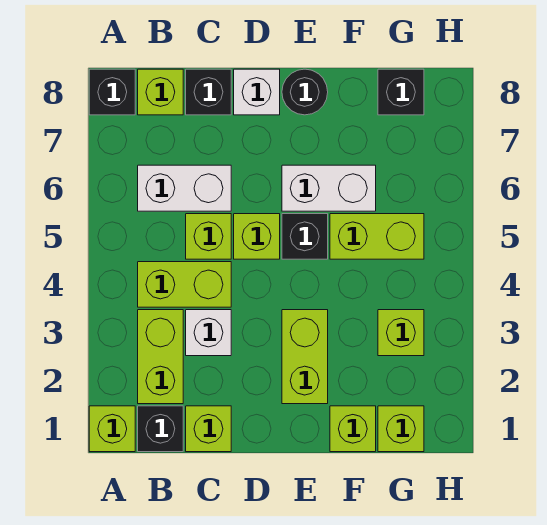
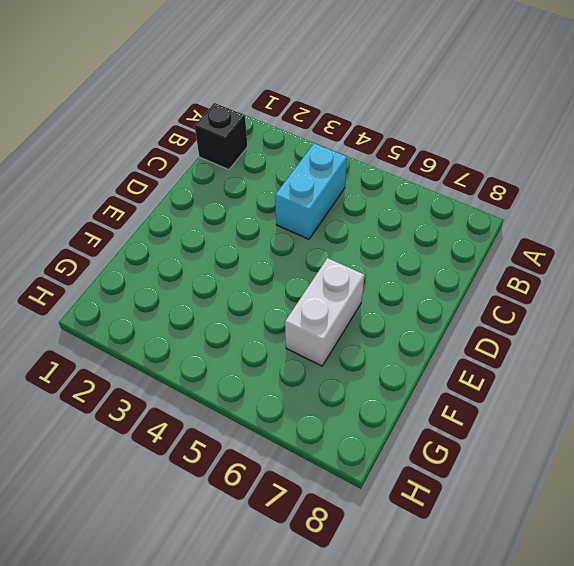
cyan brick B4:C4 level 1 -> lime brick B4:C4 level 1
none -> lime brick A1 level 1
none -> black brick A8 level 1
none -> lime brick B2:B3 level 1

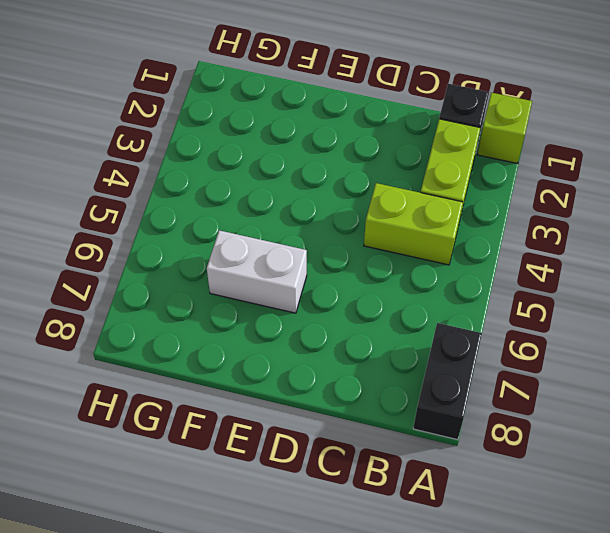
black brick A7:A8 level 1 -> black brick A8 level 1
none -> white brick B6:C6 level 1
none -> lime brick B8 level 1
none -> lime brick C1 level 1

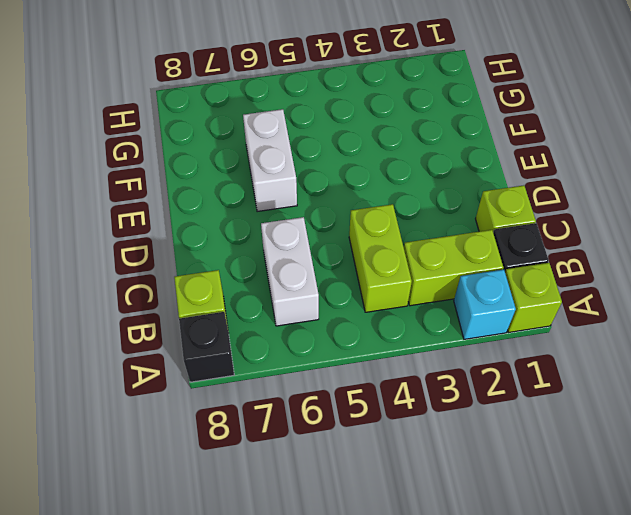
cyan brick A2 level 1 -> none
none -> white brick C3 level 1
none -> lime brick C5 level 1
none -> black brick C8 level 1

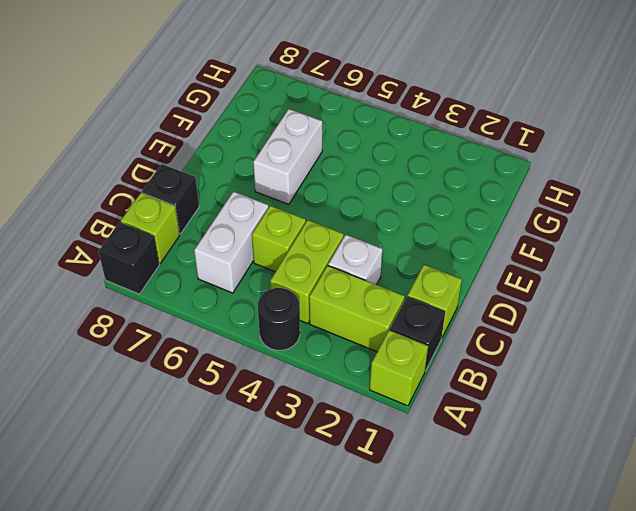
black round brick A4 level 1 -> black round brick E8 level 1
none -> lime brick D5 level 1
none -> white brick D8 level 1
none -> lime brick E2:E3 level 1

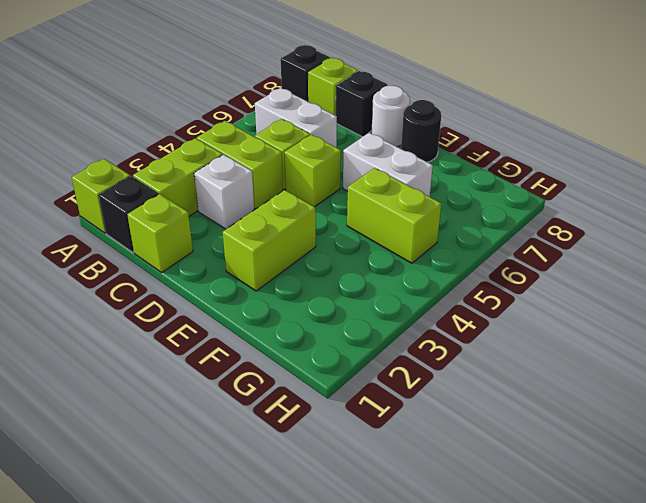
white round brick D8 level 1 -> white brick D8 level 1
none -> black brick E5 level 1
none -> lime brick F1 level 1
none -> lime brick G1 level 1

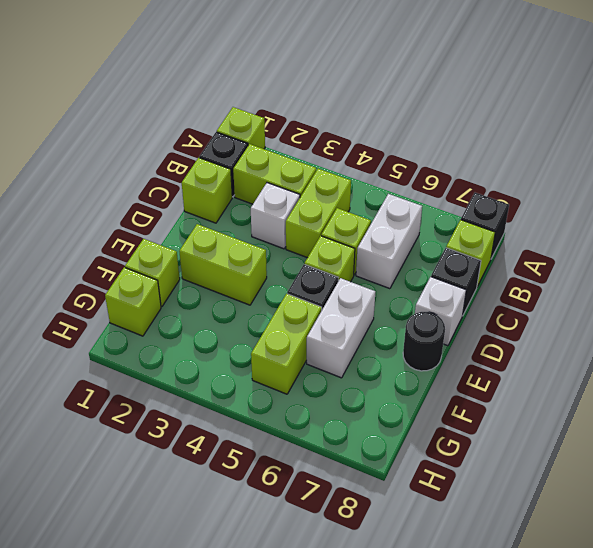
none -> lime brick G3 level 1
none -> black brick G8 level 1

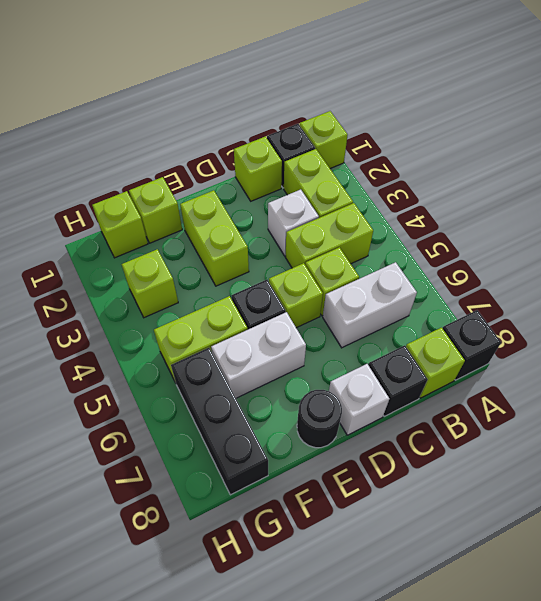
black brick G6:G8 level 1 -> black brick G8 level 1

